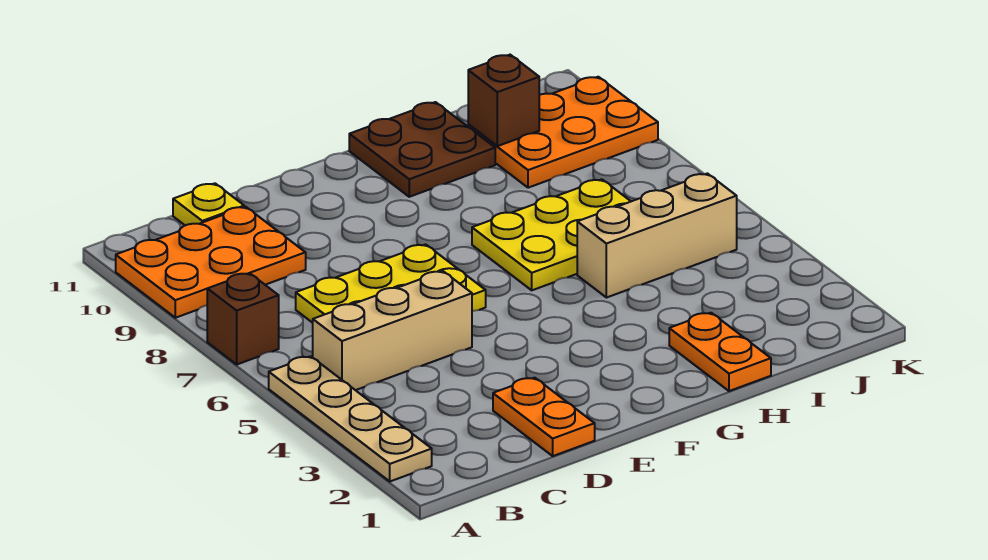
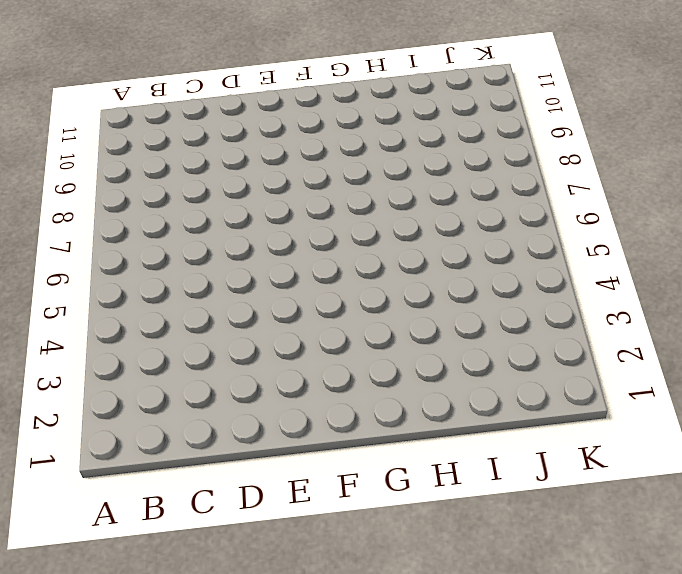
none -> tan plate A2:A5 level 1
none -> brown brick A7 level 1
none -> orange plate A9:C10 level 1

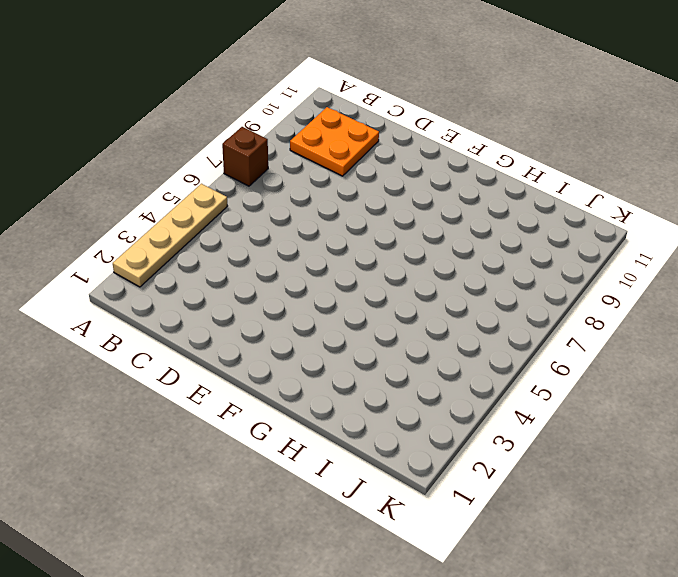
orange plate B9:C10 level 1 -> orange plate A9:C10 level 1
none -> tan brick B5:D5 level 1
none -> yellow plate C6:E7 level 1
none -> yellow plate C11 level 1

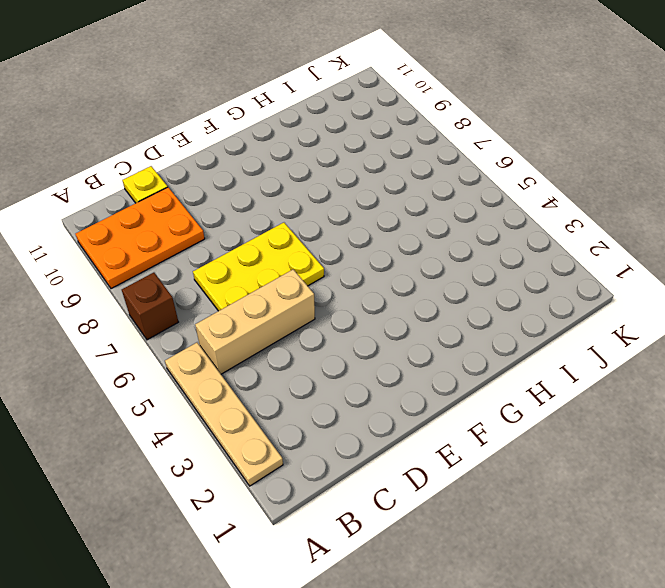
none -> orange plate D1:D2 level 1
none -> yellow plate G6:I7 level 1
none -> brown plate G10:H11 level 1

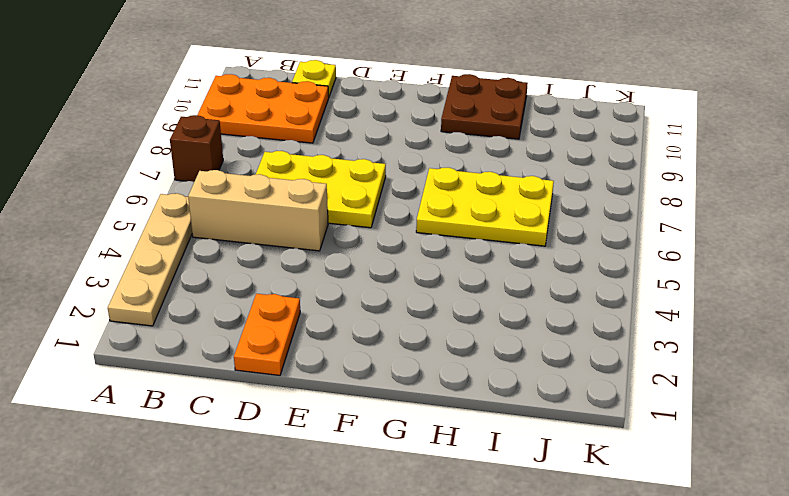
none -> orange plate H1:H2 level 1
none -> tan brick H5:J5 level 1
none -> orange plate I9:K10 level 1

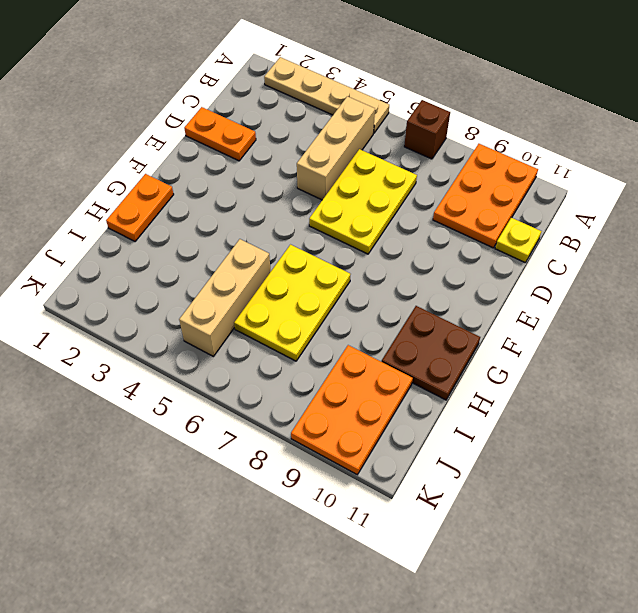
orange plate G1:H1 level 1 -> orange plate H1:H2 level 1
none -> brown brick I10 level 2

